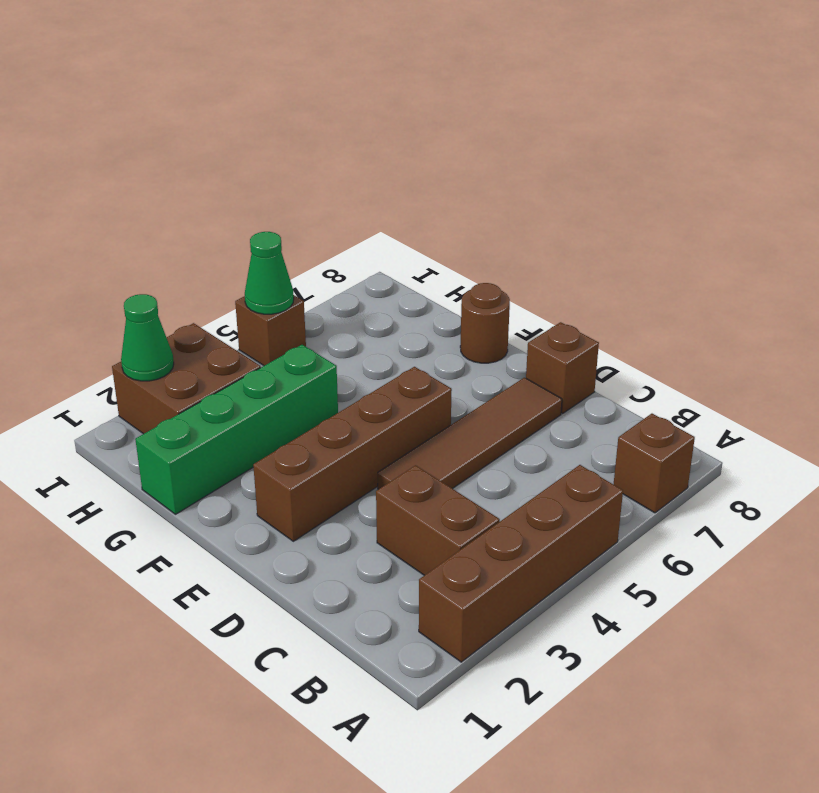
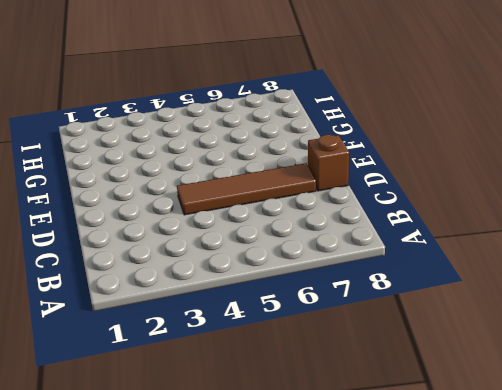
none -> brown brick A2:A5 level 1
none -> brown brick A7 level 1
none -> brown brick B3:C3 level 1

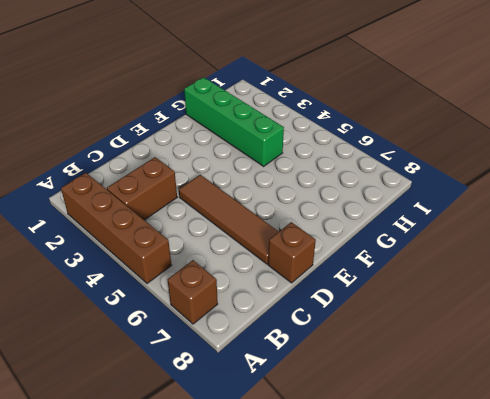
none -> brown brick E2:E5 level 1
none -> brown round brick F8 level 1
none -> brown brick H2:I3 level 1

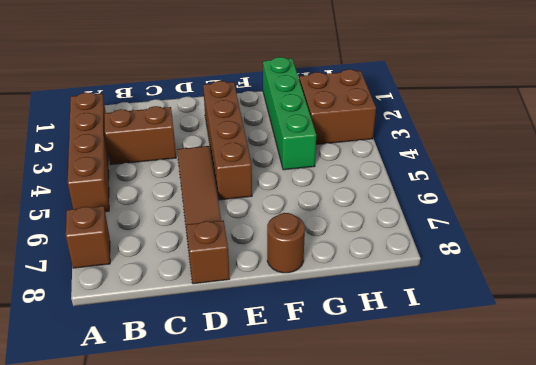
none -> brown brick I5 level 1
none -> green cone I2 level 2
none -> green cone I5 level 2

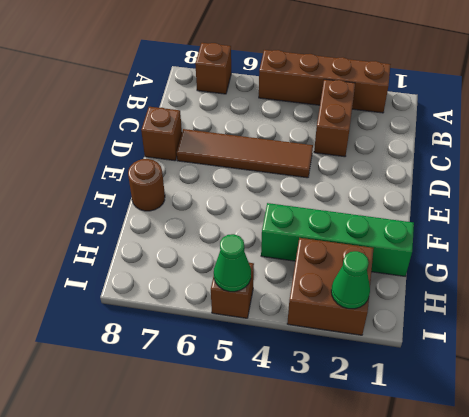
none -> brown brick E2:E5 level 1

